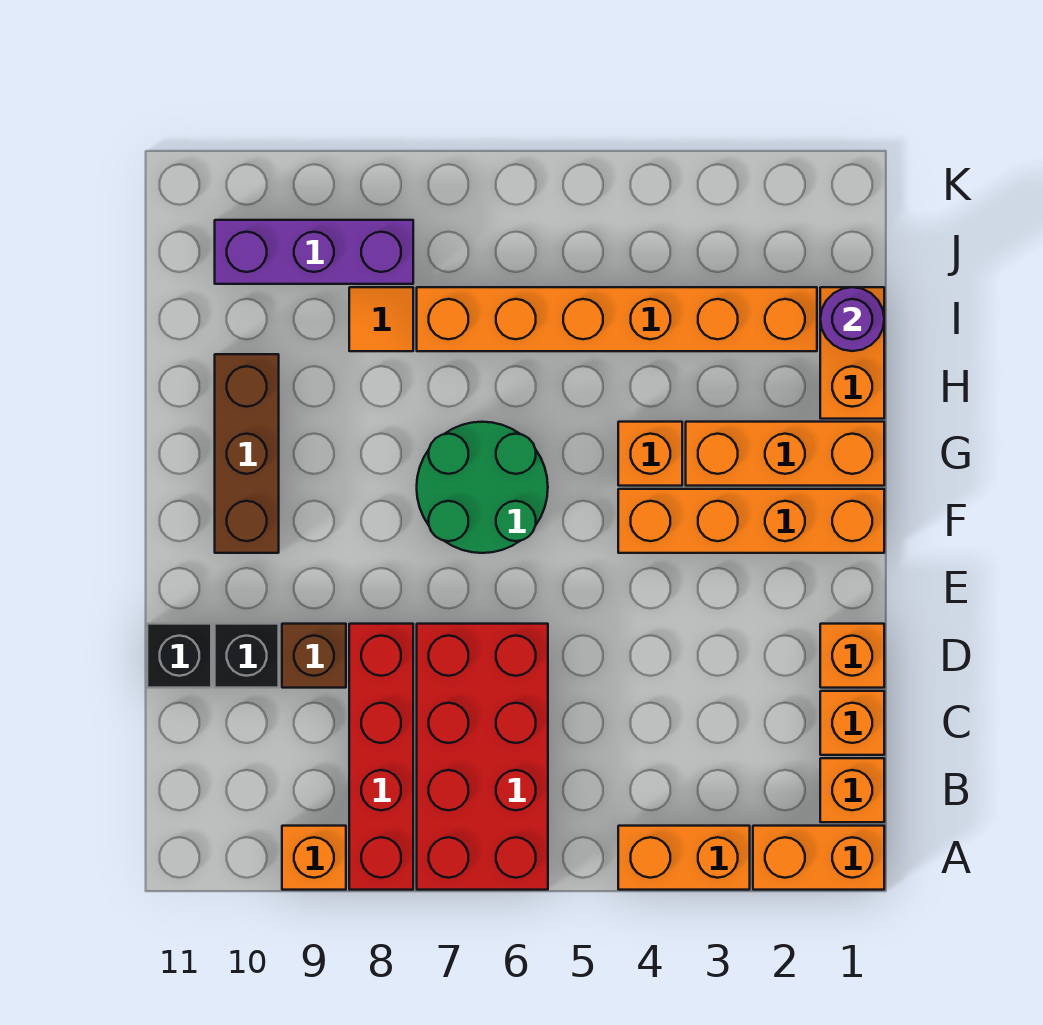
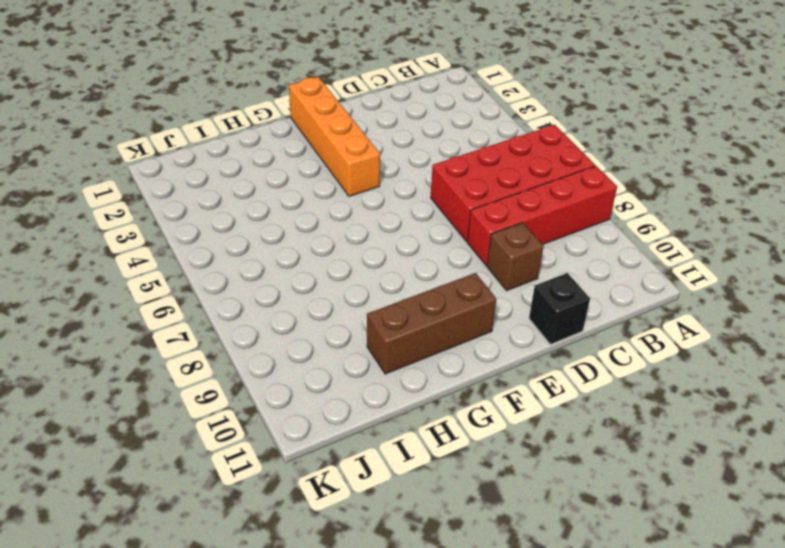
none -> orange brick A1:A2 level 1
none -> orange brick A3:A4 level 1
none -> orange brick A9 level 1

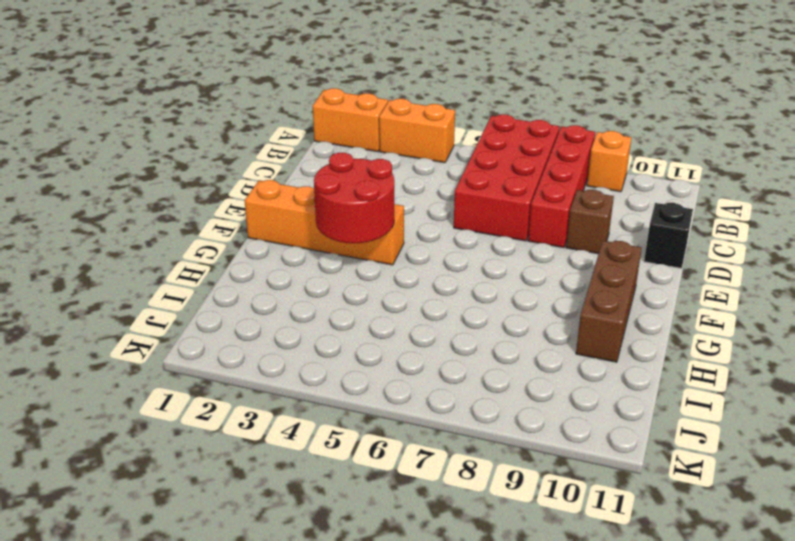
red round brick F3:G4 level 2 -> none
none -> orange brick B1 level 1
none -> orange brick C1 level 1
none -> orange brick D1 level 1

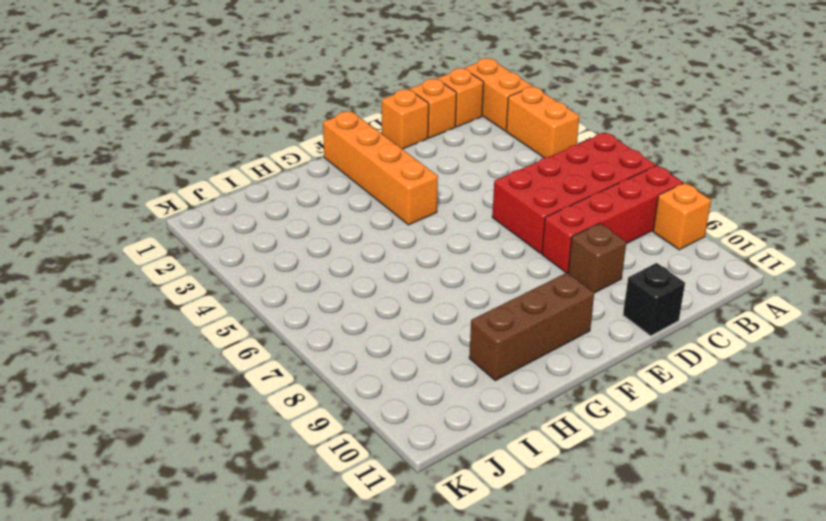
none -> black brick D10 level 1
none -> green round brick F6:G7 level 1
none -> orange brick G1:G3 level 1

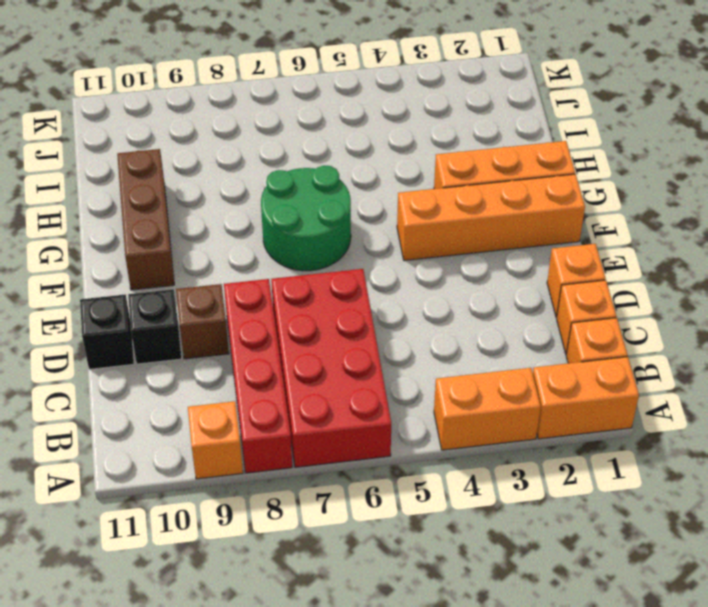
none -> orange brick G4 level 1
none -> orange brick H1:I1 level 1
none -> orange brick I2:I7 level 1

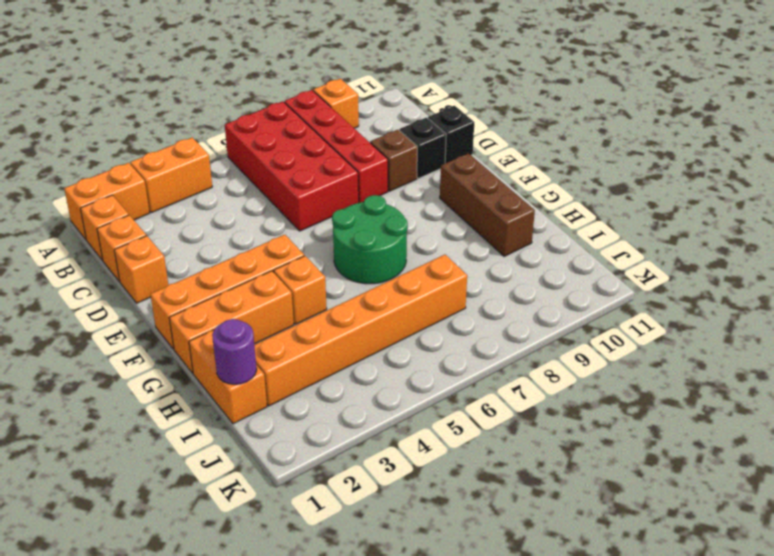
none -> orange tile I8 level 1
none -> purple brick J8:J10 level 1

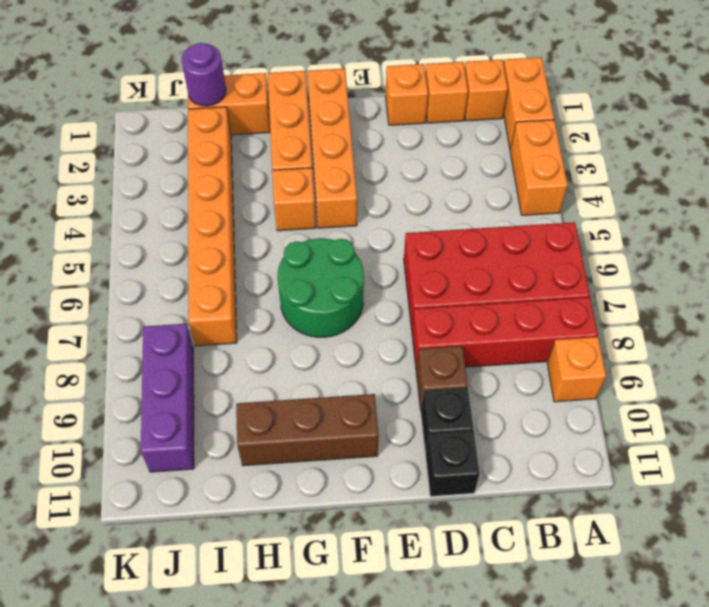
none -> orange tile I8 level 1

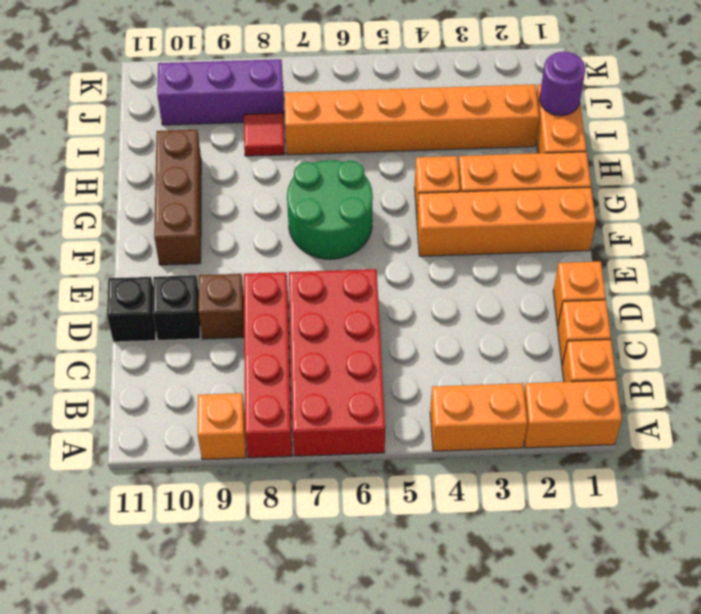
red tile I8 level 1 -> orange tile I8 level 1

